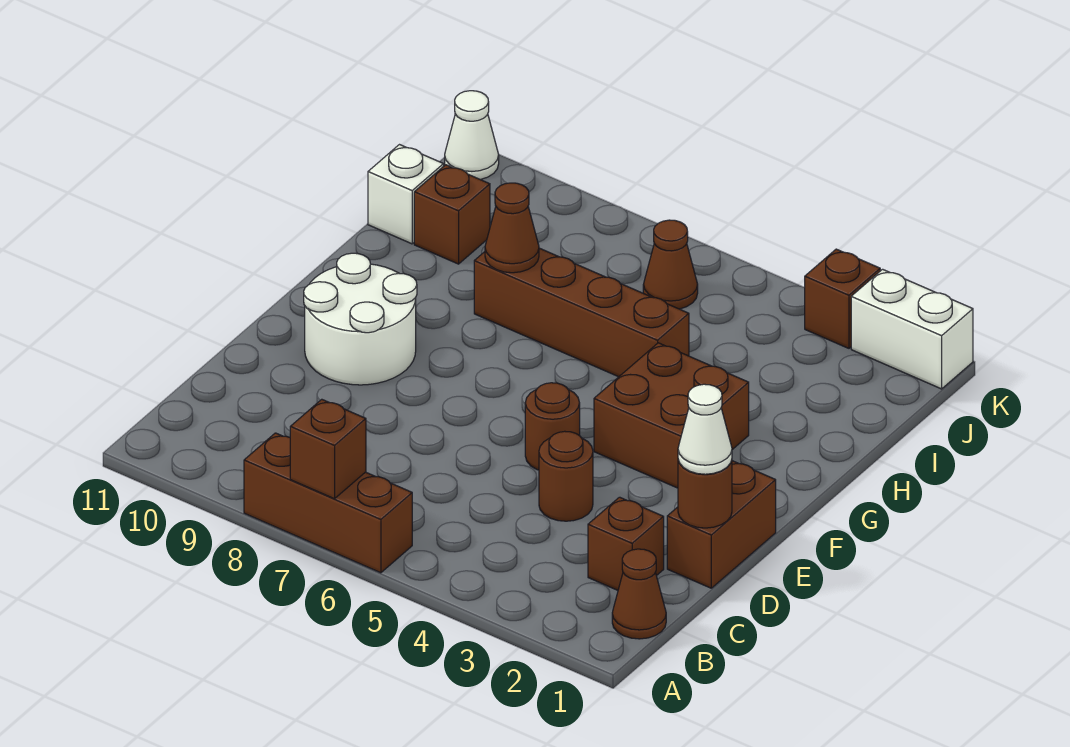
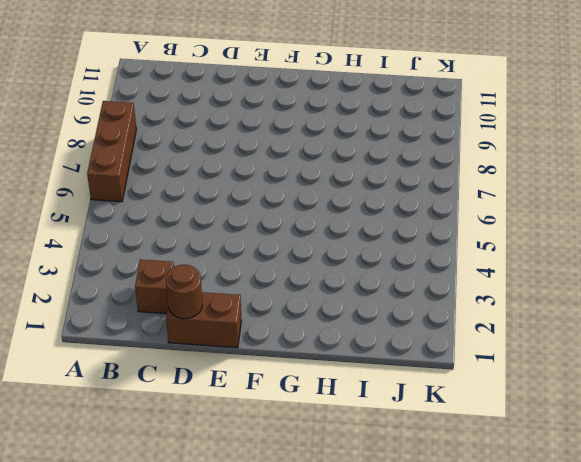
none -> brown cone B1 level 1
none -> brown round brick D4 level 1
none -> brown round brick E5 level 1

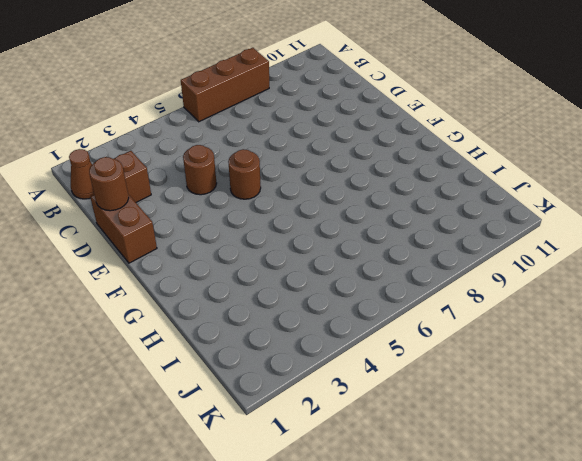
none -> white round brick E9:F10 level 1
none -> brown brick F3:G4 level 1
none -> brown brick H5:H8 level 1

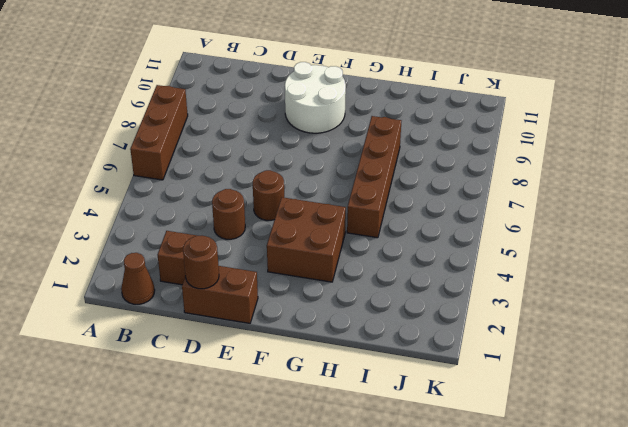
none -> brown brick I10 level 1
none -> white brick I11 level 1
none -> brown cone J6 level 1

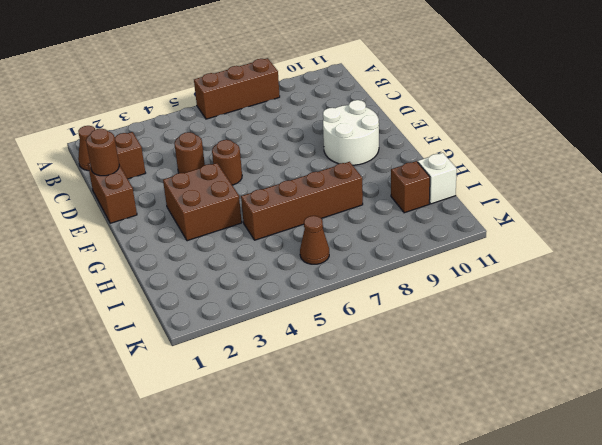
none -> white brick K1:K2 level 1
none -> brown brick K3 level 1
none -> white cone K11 level 1

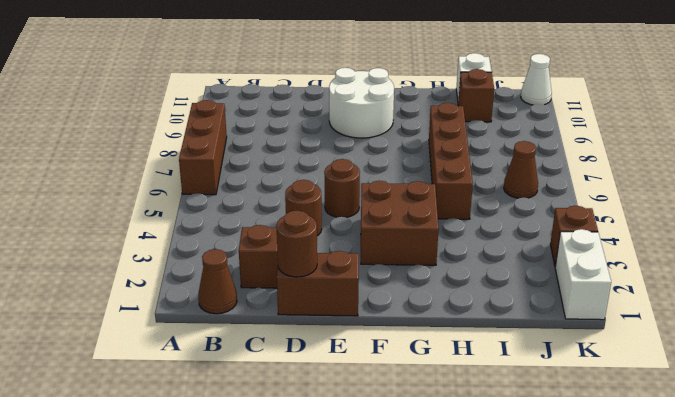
none -> brown brick A7 level 2
none -> brown cone H8 level 2
none -> white cone D1 level 3

